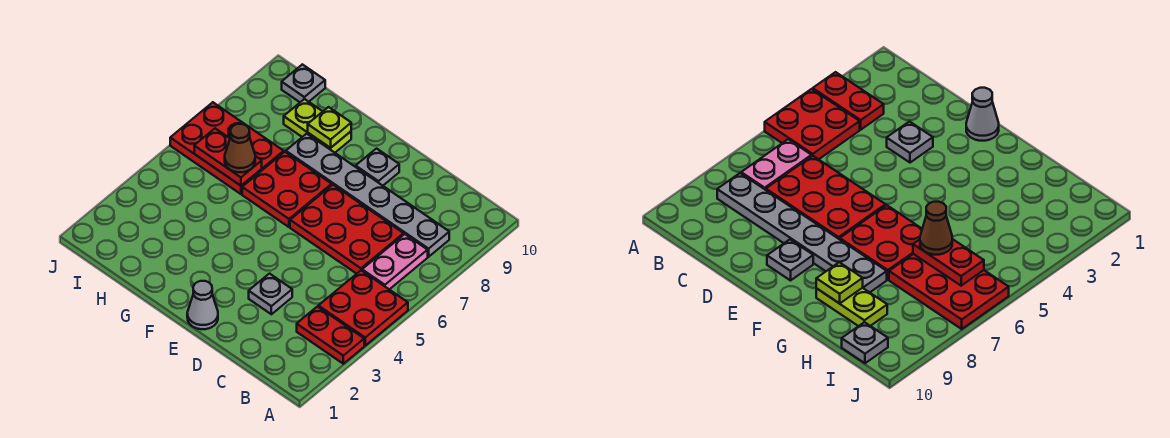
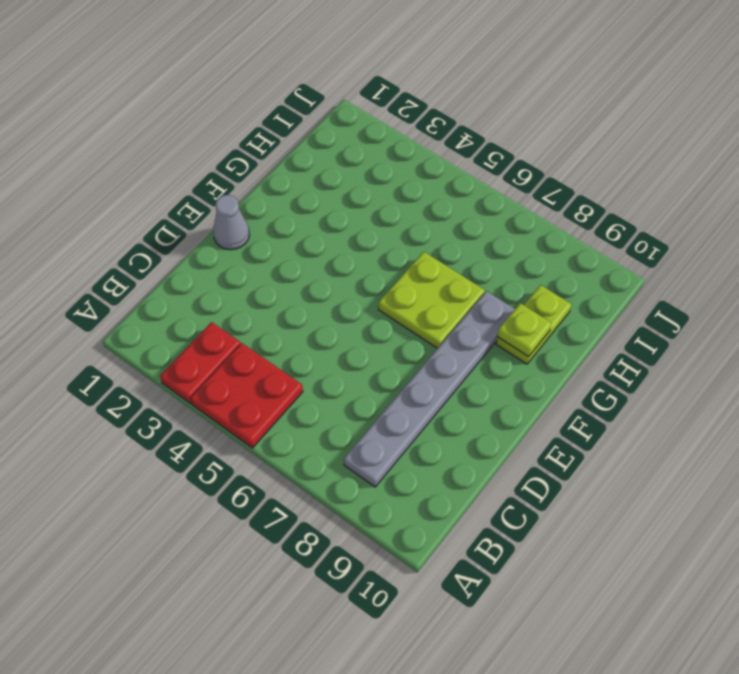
lime plate F6:G7 level 1 -> red plate F6:G7 level 1
none -> pink plate B6:B7 level 1
none -> red plate C6:E7 level 1
none -> grey plate D3 level 1

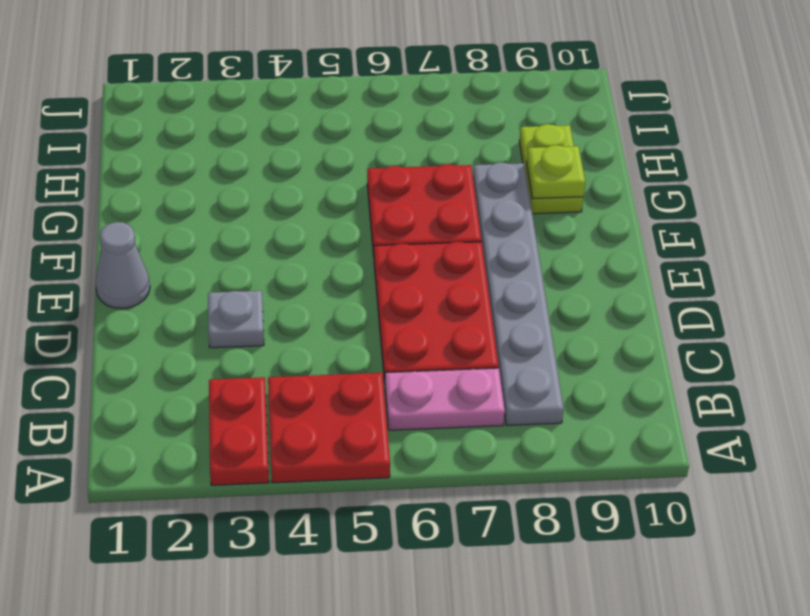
none -> grey plate E9 level 1
none -> red plate H6:J7 level 1
none -> grey plate I10 level 1

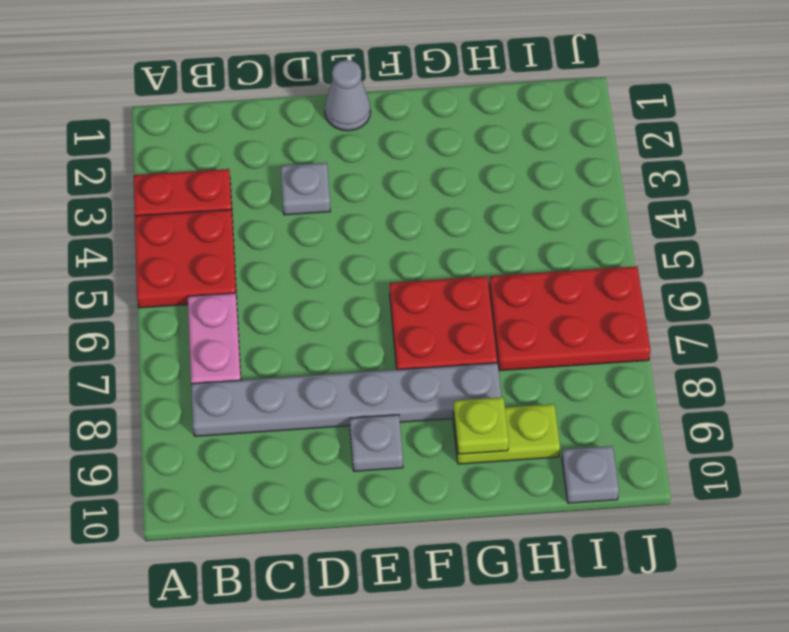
none -> red plate C6:E7 level 1
none -> red plate H6:I6 level 2
none -> brown cone H6 level 3

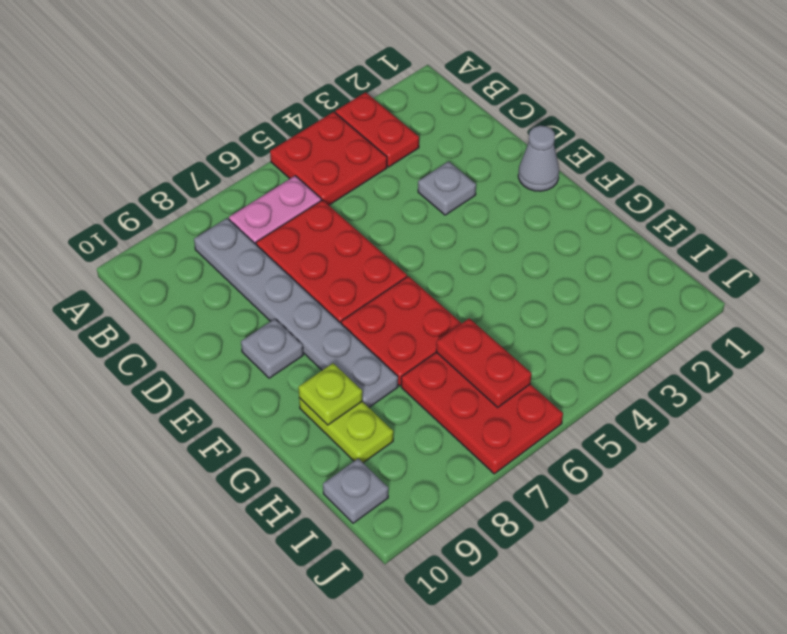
none -> brown cone H6 level 3

